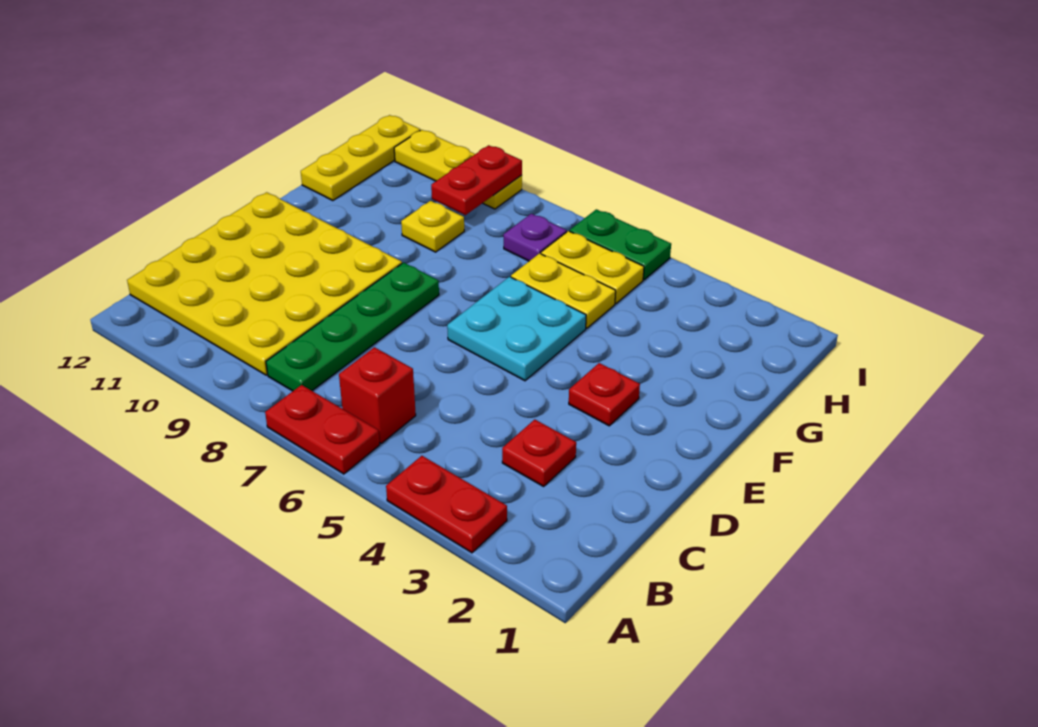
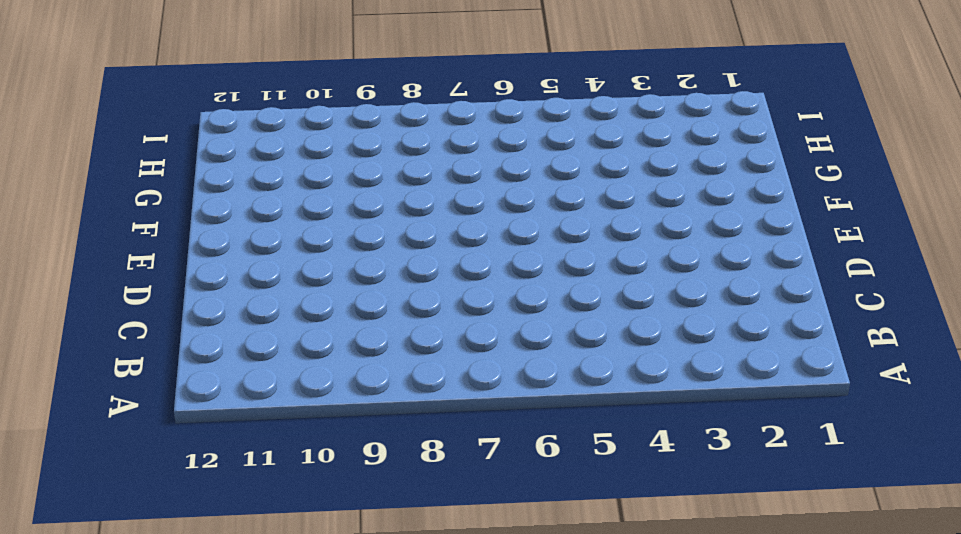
none -> red plate A3:A4 level 1
none -> red plate A6:A7 level 1
none -> red brick B6 level 1

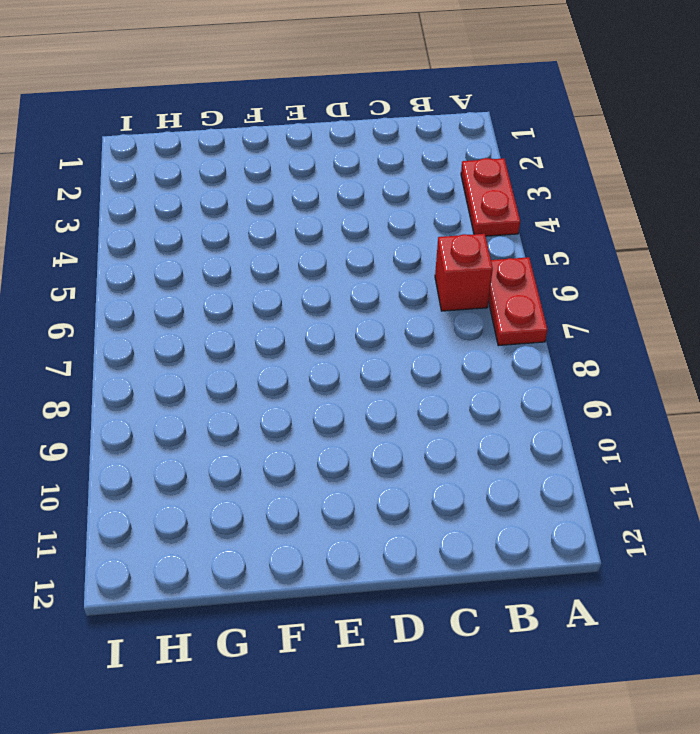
none -> green plate B8:E8 level 1
none -> yellow plate B9:E12 level 1
none -> red plate C3 level 1

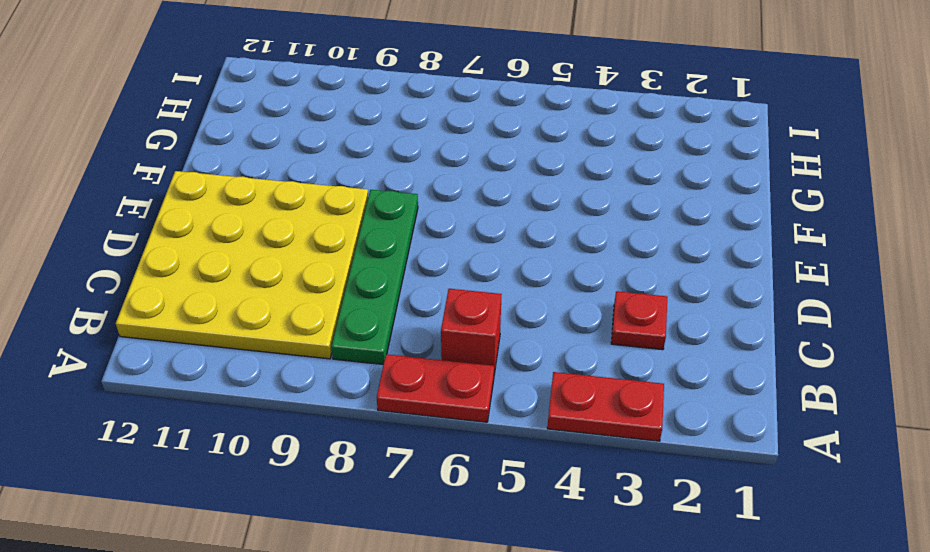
none -> red plate E3 level 1
none -> cyan plate E5:F6 level 1
none -> yellow plate G5:G6 level 1

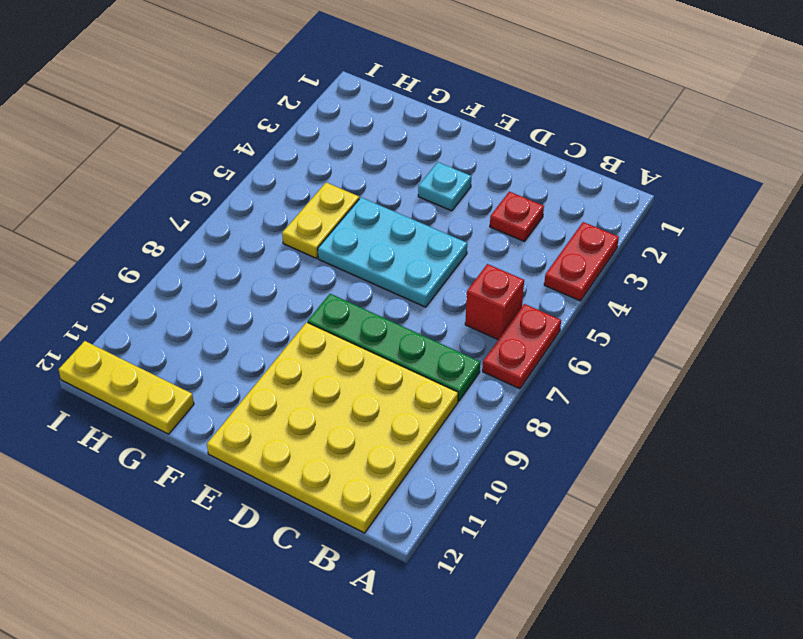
cyan plate D5:F6 level 1 -> cyan plate E5:F6 level 1
cyan plate E3 level 1 -> red plate E3 level 1
none -> yellow plate G9 level 1
none -> yellow plate H5:H6 level 1
none -> purple plate H7 level 1

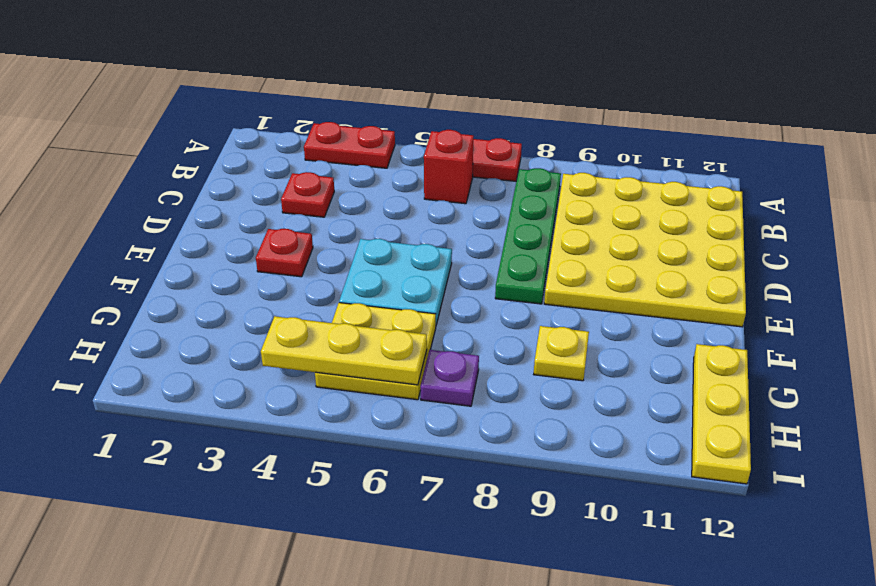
yellow plate H4:H6 level 2 -> yellow plate I9:I11 level 1
none -> green plate I5:I6 level 1
none -> red plate H9:I9 level 2

